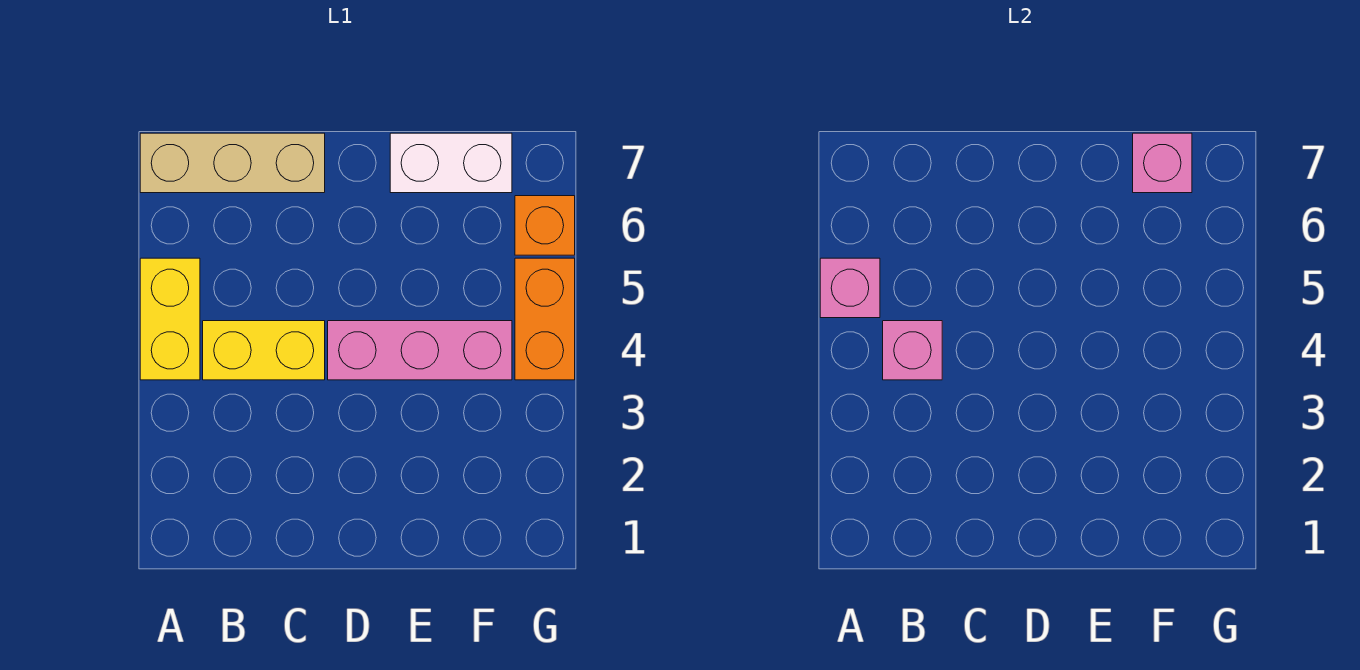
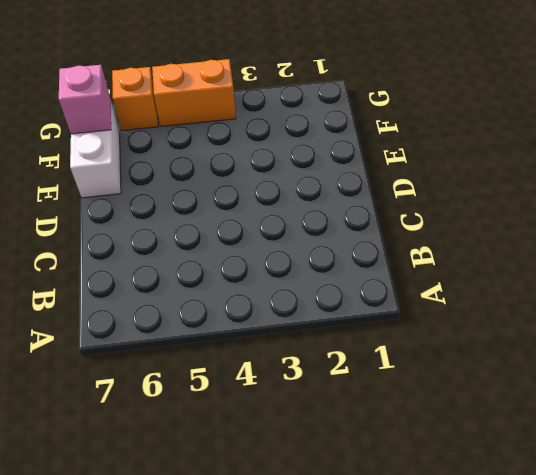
none -> yellow brick A4:A5 level 1
none -> tan brick A7:C7 level 1

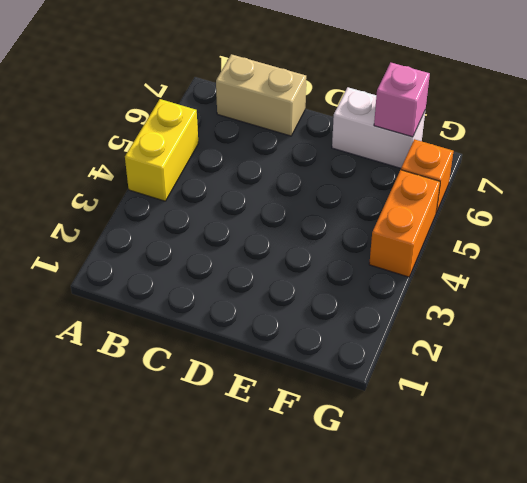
tan brick B7:C7 level 1 -> tan brick A7:C7 level 1
none -> yellow brick B4:C4 level 1
none -> pink brick D4:F4 level 1

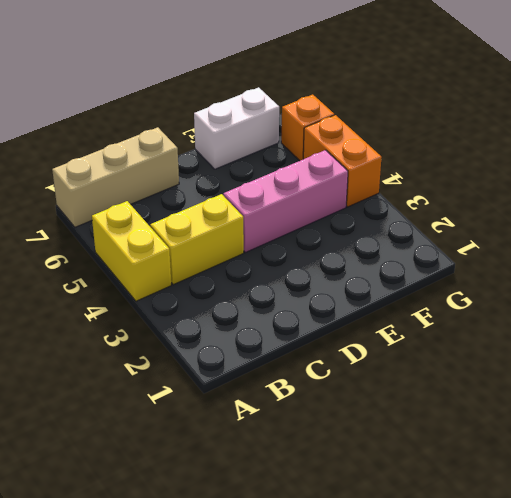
none -> pink brick A5 level 2
none -> pink brick B4 level 2

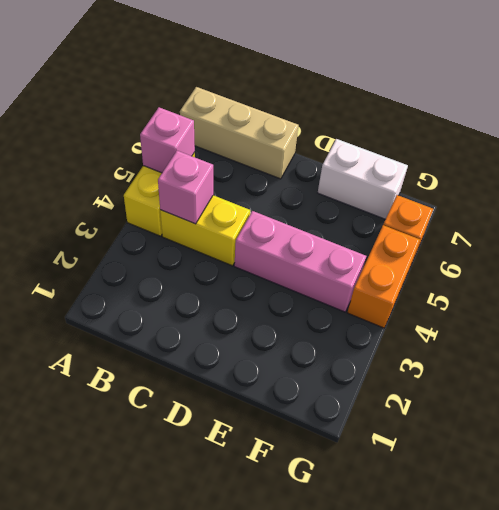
none -> pink brick F7 level 2

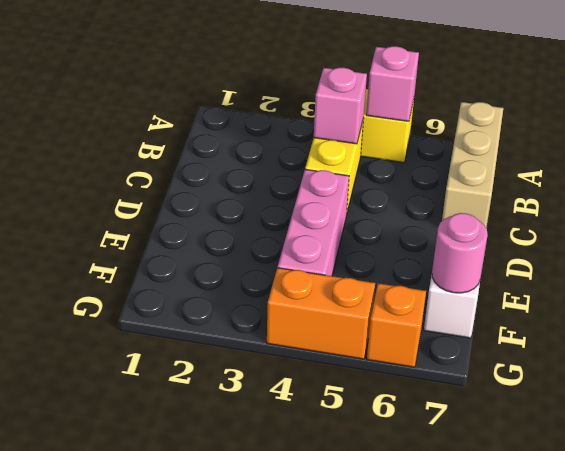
pink round brick F7 level 2 -> pink brick F7 level 2

